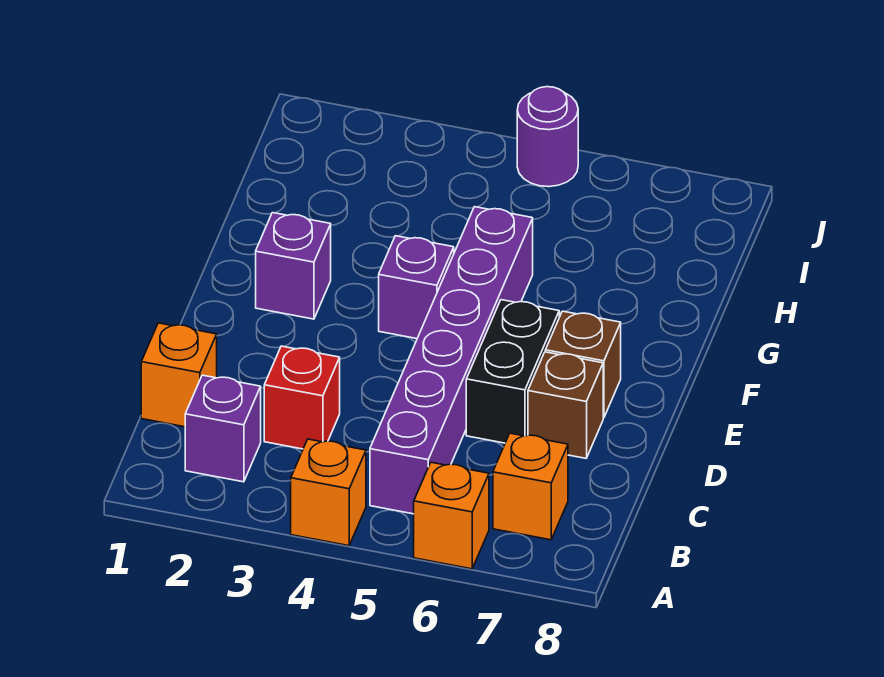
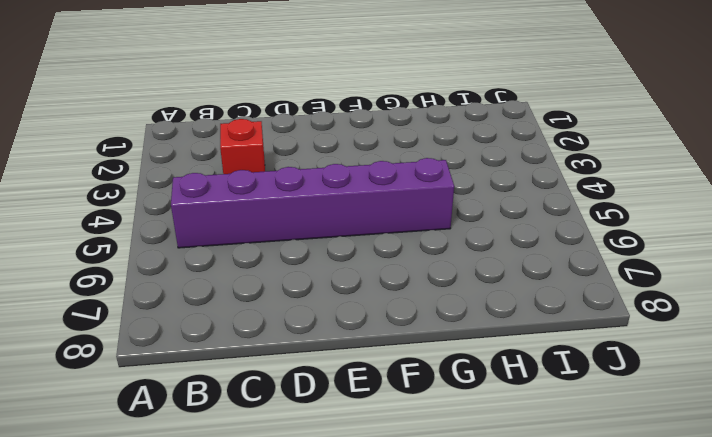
none -> orange brick A4 level 1
none -> orange brick A6 level 1
none -> purple brick B2 level 1

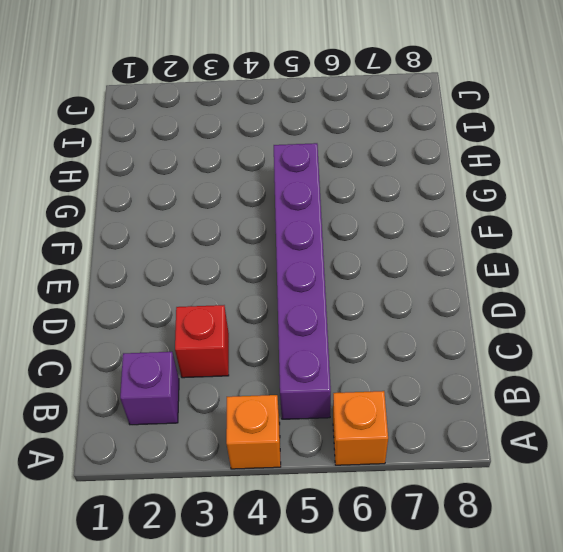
none -> orange brick B7 level 1
none -> orange brick C1 level 1
none -> black brick D6:E6 level 1

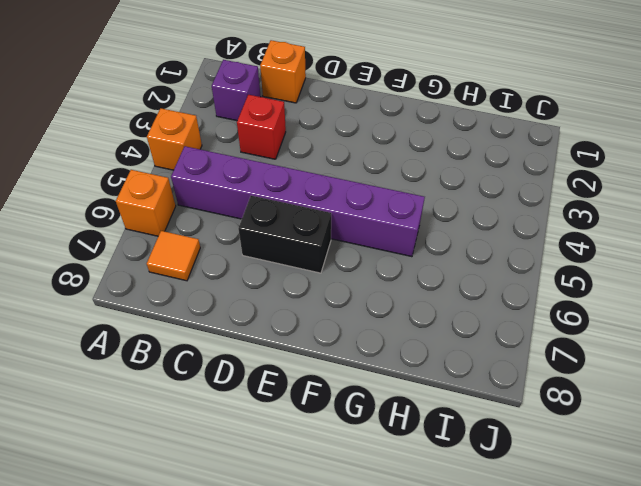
orange tile B7 level 1 -> orange brick B7 level 1
none -> brown brick D7 level 1
none -> brown brick E7 level 1
none -> purple brick F2 level 1

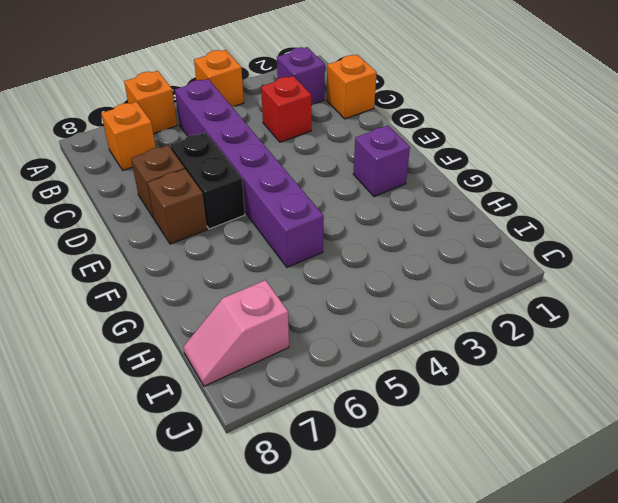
pink slope I7:I8 level 1 top 7 -> none
none -> purple brick F4 level 1
none -> purple round brick J5 level 1

